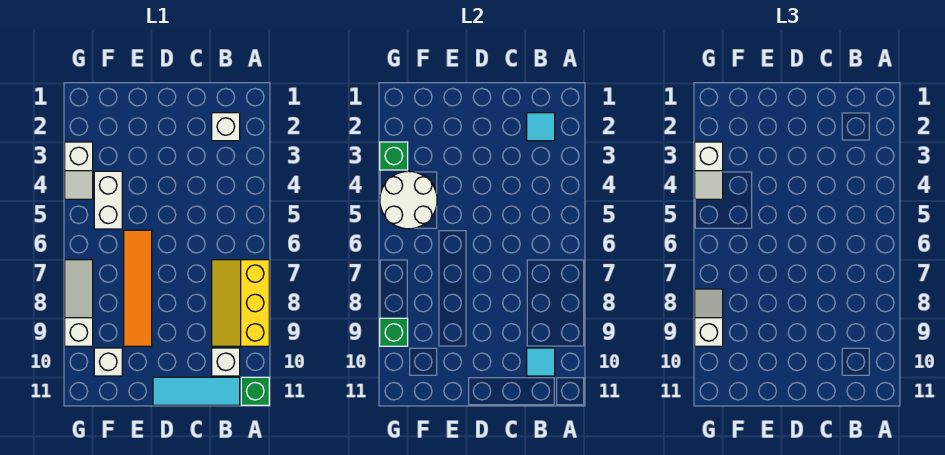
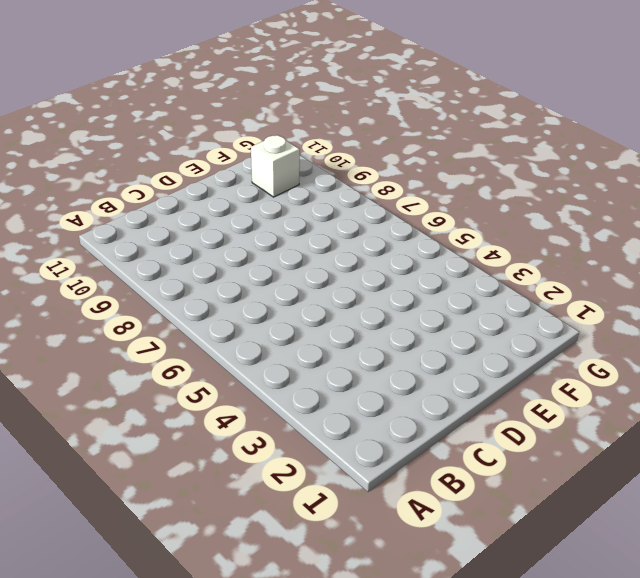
none -> yellow slope A7:B9 level 1 top A
none -> green brick A11 level 1
none -> white brick B2 level 1

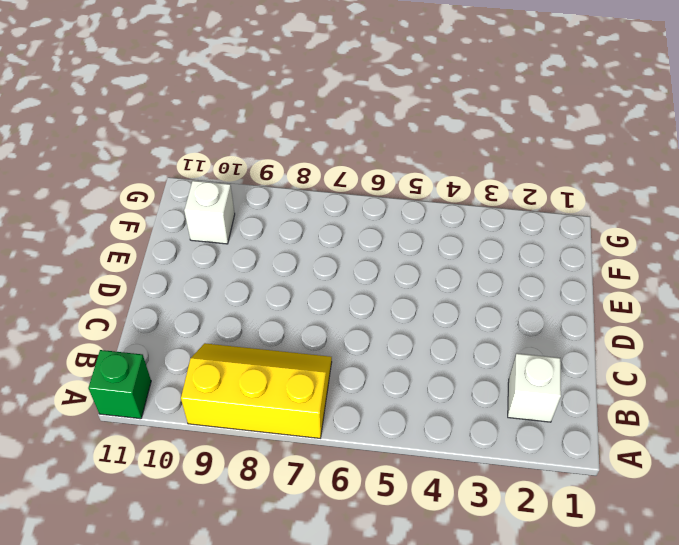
none -> white brick B10 level 1
none -> cyan tile B11:D11 level 1
none -> orange tile E6:E9 level 1

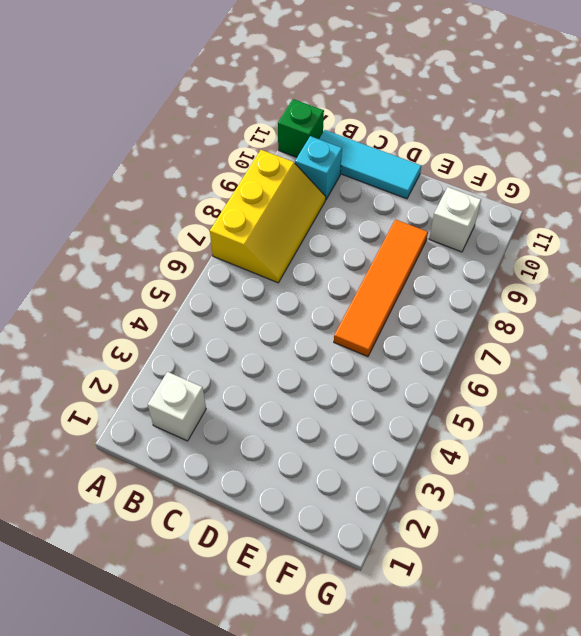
cyan brick B10 level 1 -> white brick B10 level 1
none -> white brick F4:F5 level 1
none -> white slope G3:G4 level 1 top 3
none -> white slope G7:G9 level 1 top 9

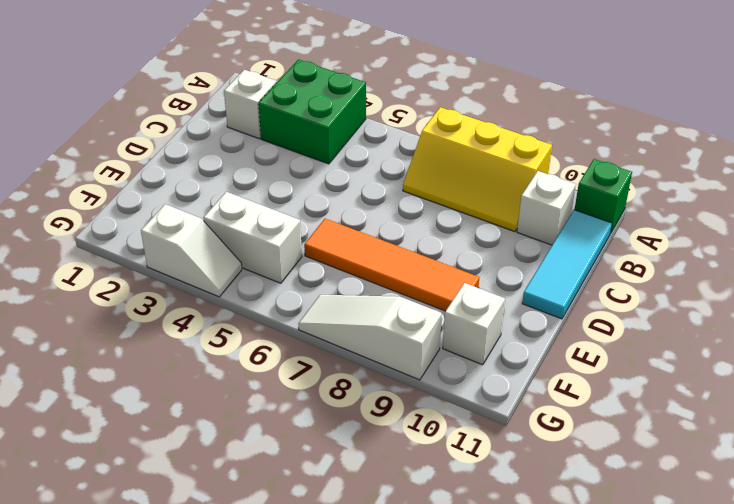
green brick A3:B4 level 1 -> none
none -> cyan tile B2 level 2
none -> cyan tile B10 level 2
none -> white round brick F4:G5 level 2

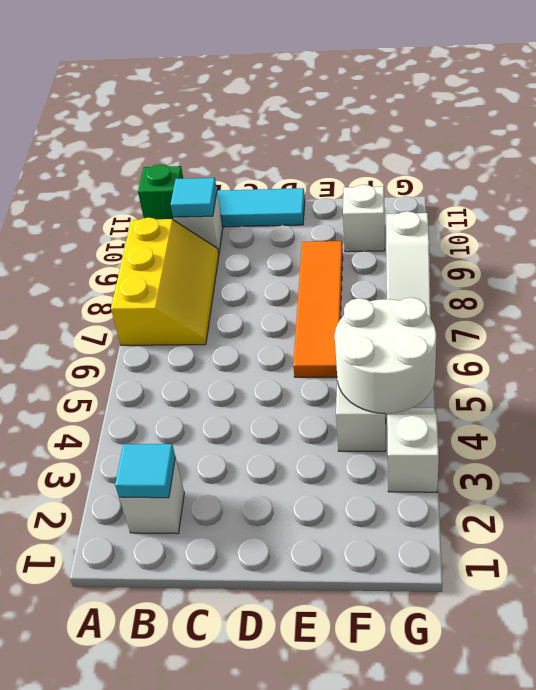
none -> green brick G3 level 2
none -> green brick G9 level 2
none -> white slope G3:G4 level 3 top 3

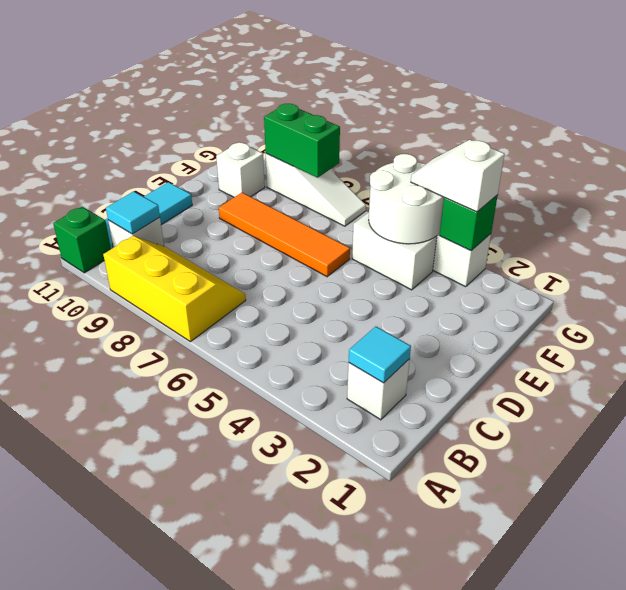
green brick G8:G9 level 2 -> green brick G9 level 2
none -> white slope G8:G9 level 3 top 9

